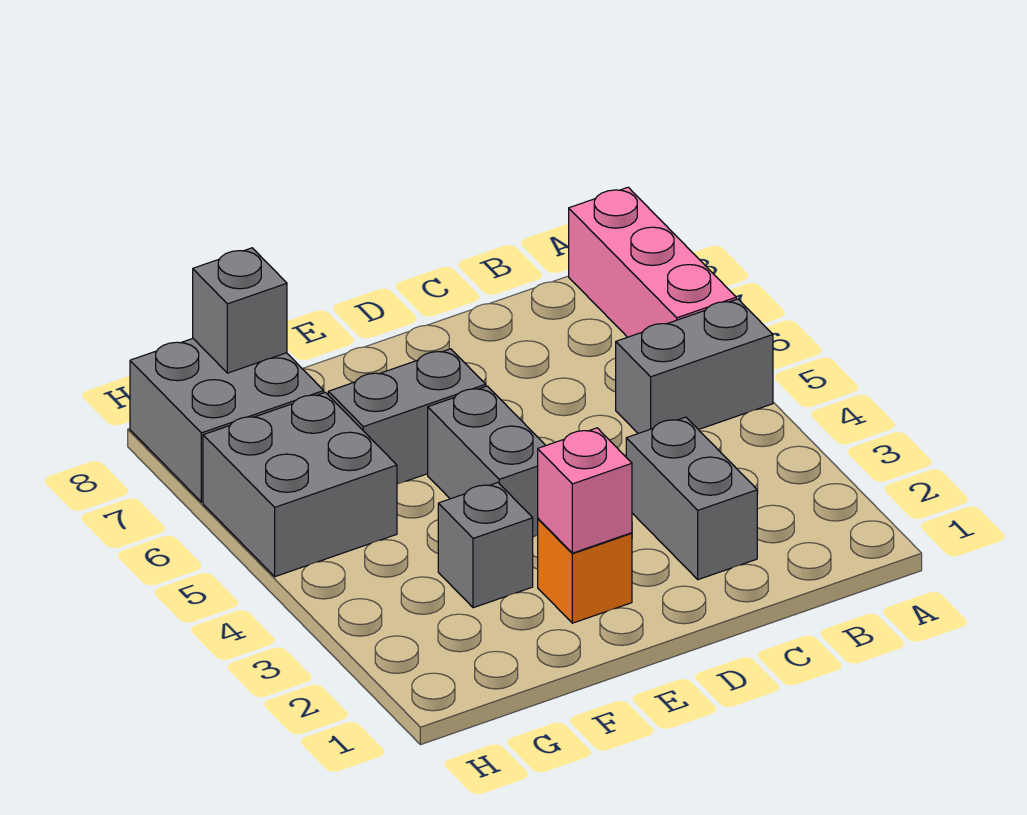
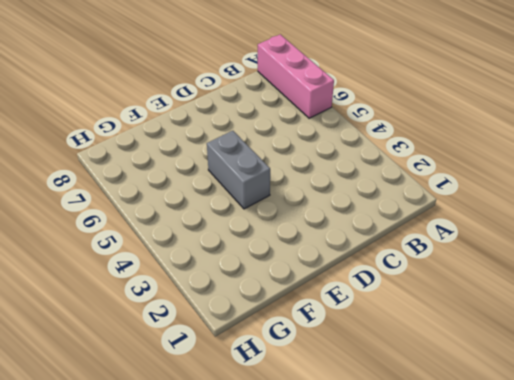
none -> grey brick A5:B5 level 1
none -> grey brick C2:C3 level 1

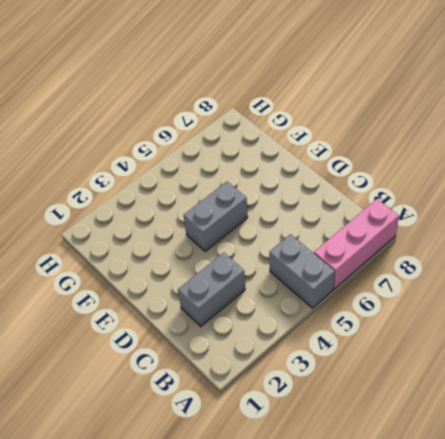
none -> orange brick E2 level 1
none -> grey brick E6:F6 level 1

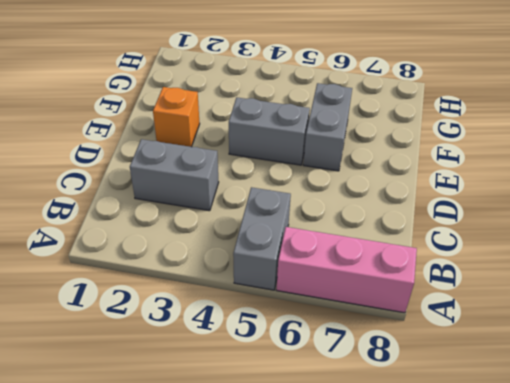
none -> grey brick F3 level 1
none -> grey brick G5:H6 level 1

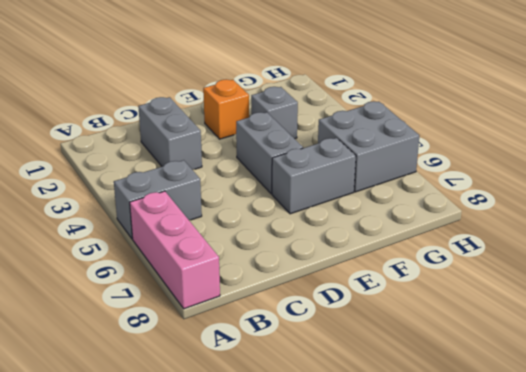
none -> grey brick G7:H8 level 1
none -> pink brick E2 level 2

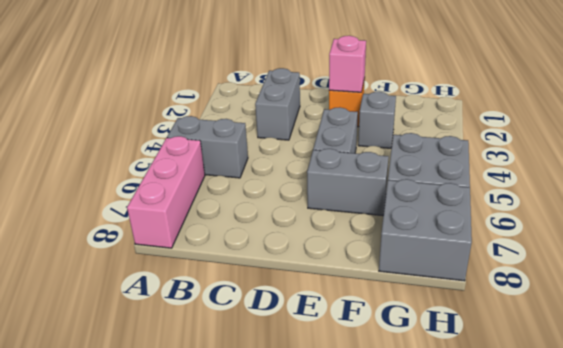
none -> grey brick G8 level 2

